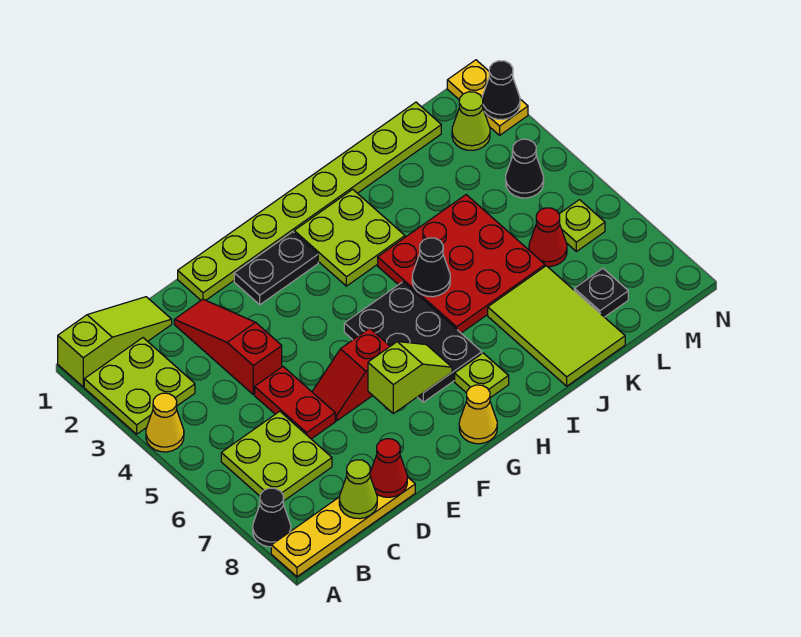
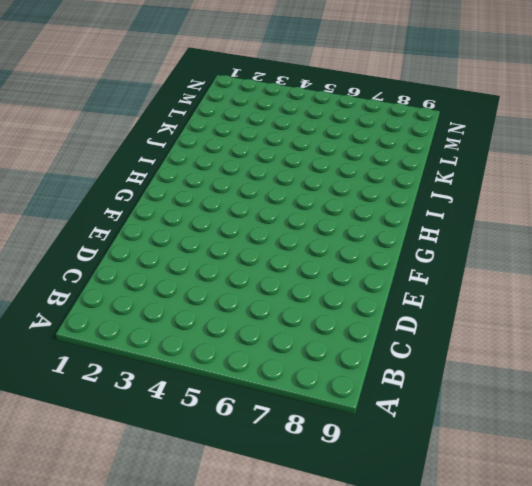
none -> lime slope A1:C1 level 1 top A
none -> lime plate A2:B3 level 1
none -> yellow cone A4 level 1

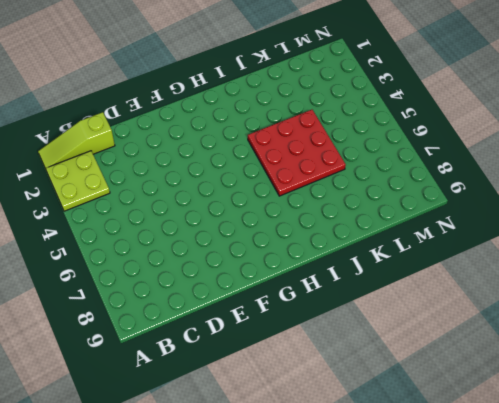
lime slope A1:C1 level 1 top C -> lime slope A1:C1 level 1 top A
none -> yellow cone A4 level 1
none -> black cone A8 level 1
none -> yellow plate A9:D9 level 1

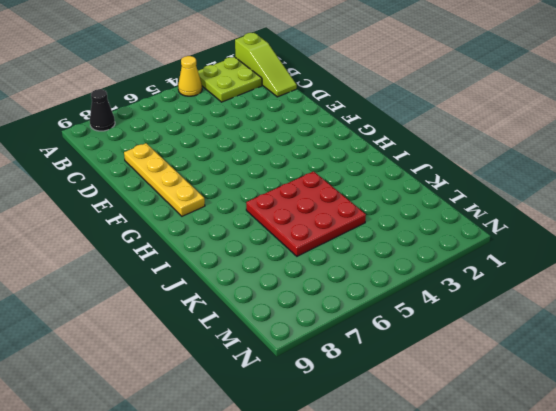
yellow plate D8:G8 level 1 -> yellow plate A9:D9 level 1
none -> lime plate B6:C7 level 1
none -> red slope D2:D4 level 1 top 4
none -> red plate D5:D6 level 1

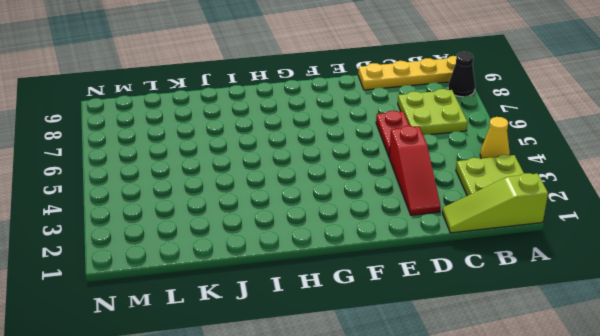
none -> lime plate E1:L1 level 1
none -> red slope E6:F6 level 1 top F
none -> black plate F2:G2 level 1

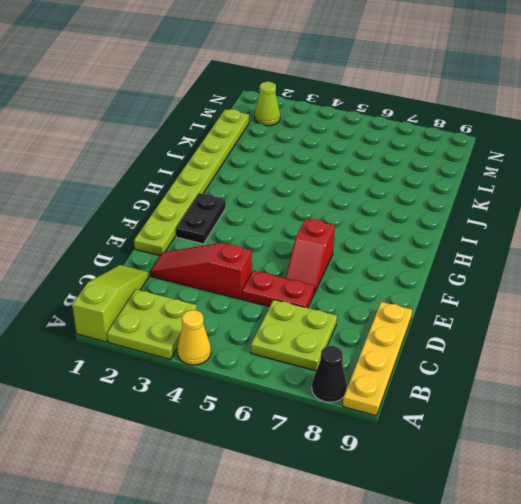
none -> black plate G5:H7 level 1
none -> yellow cone G9 level 1
none -> lime plate H2:I3 level 1

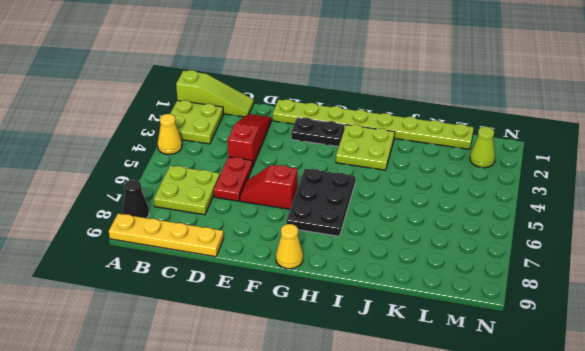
none -> lime plate H8 level 1
none -> red plate I4:K6 level 1
none -> lime tile J7:K9 level 1

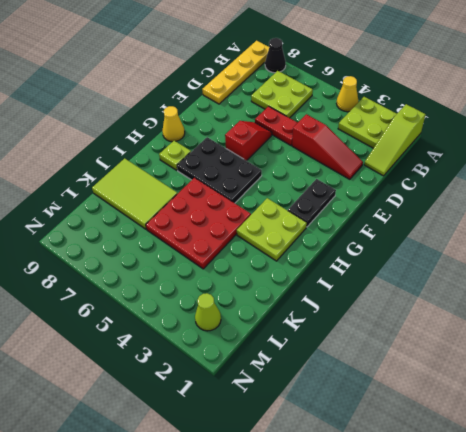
none -> lime plate E1:L1 level 1
none -> red cone L6 level 1
none -> black plate L8 level 1

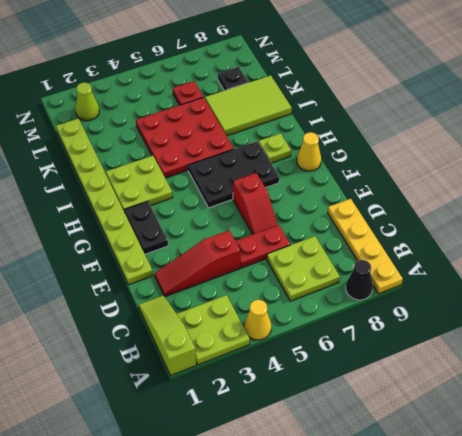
red plate L6 level 1 -> red cone L6 level 1
none -> black cone M4 level 1
none -> lime plate M6 level 1
none -> yellow plate N1:N2 level 1

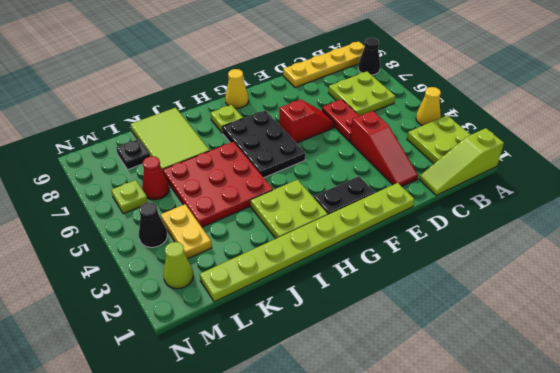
yellow plate L3:L4 level 1 -> yellow plate N1:N2 level 1
none -> lime cone C9 level 2
none -> red cone D9 level 2
none -> lime slope F7:G7 level 2 top F

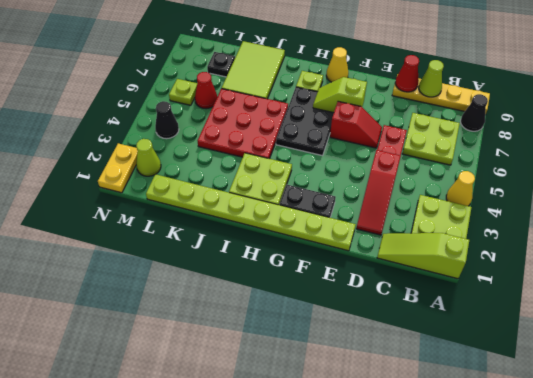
none -> black cone I5 level 2
none -> black cone N2 level 2

